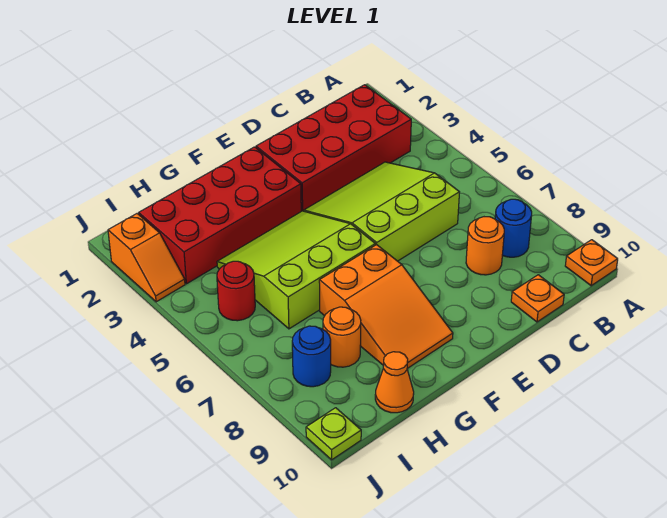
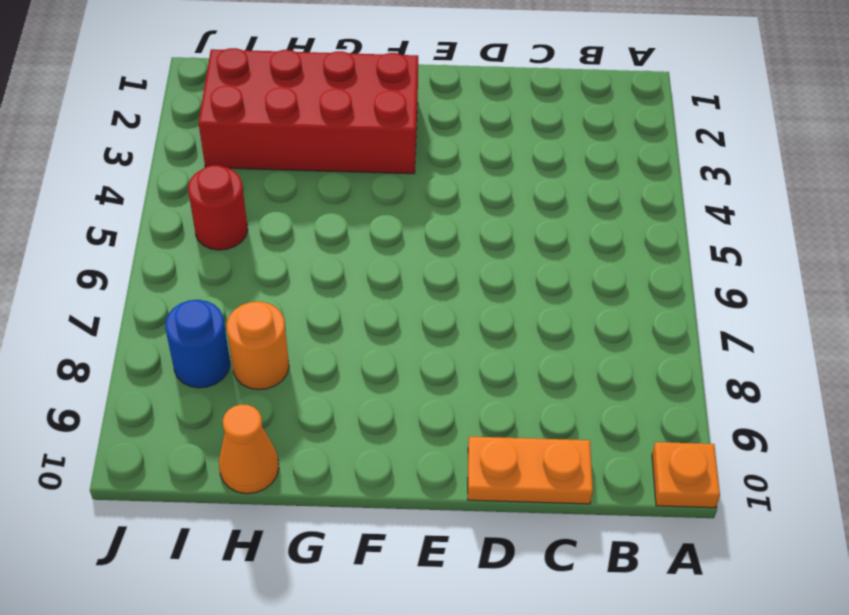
orange plate C10:D10 level 1 -> orange plate C10 level 1
none -> red brick B2:E3 level 1
none -> blue round brick B8 level 1
none -> lime slope C4:E6 level 1 top 6

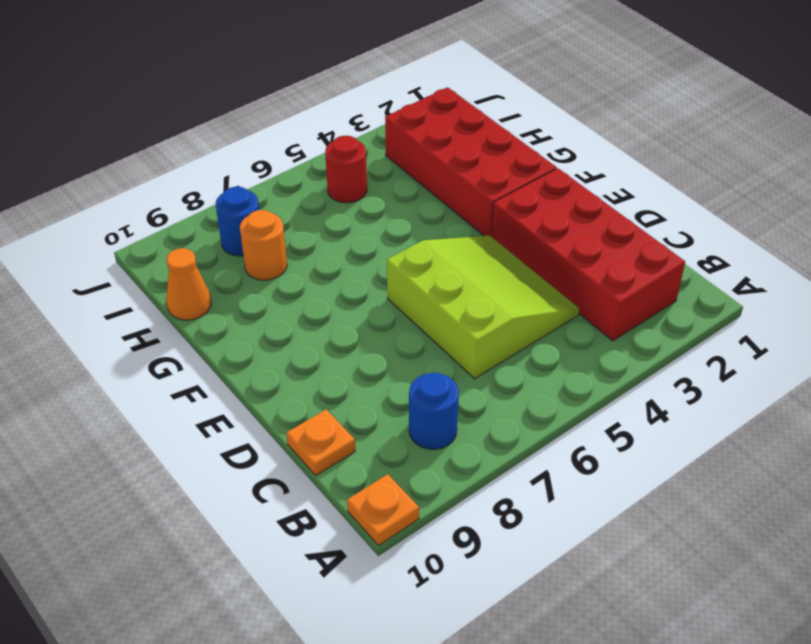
none -> orange round brick C8 level 1
none -> lime slope F4:H6 level 1 top 6
none -> orange slope F7:G9 level 1 top 7

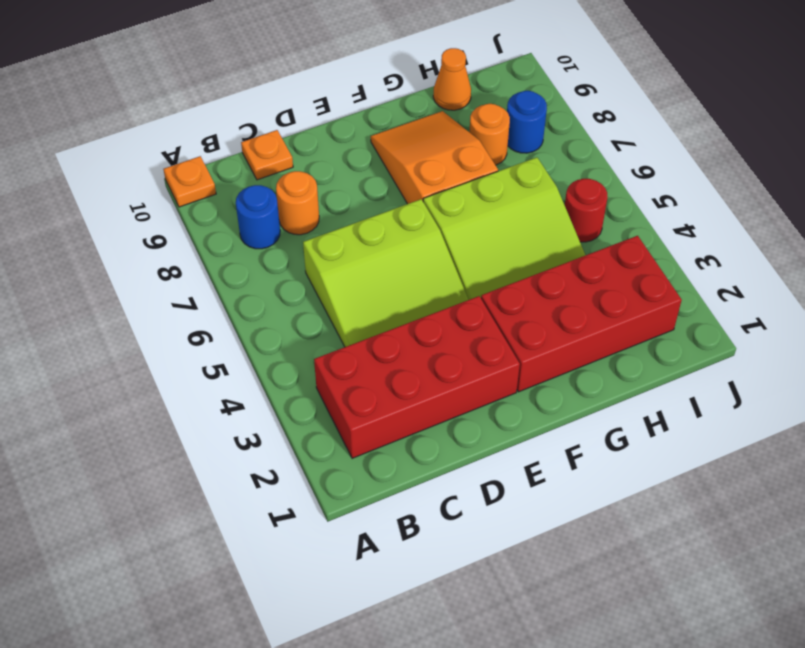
none -> orange slope J2:J3 level 1 top 2
none -> lime plate J10 level 1

